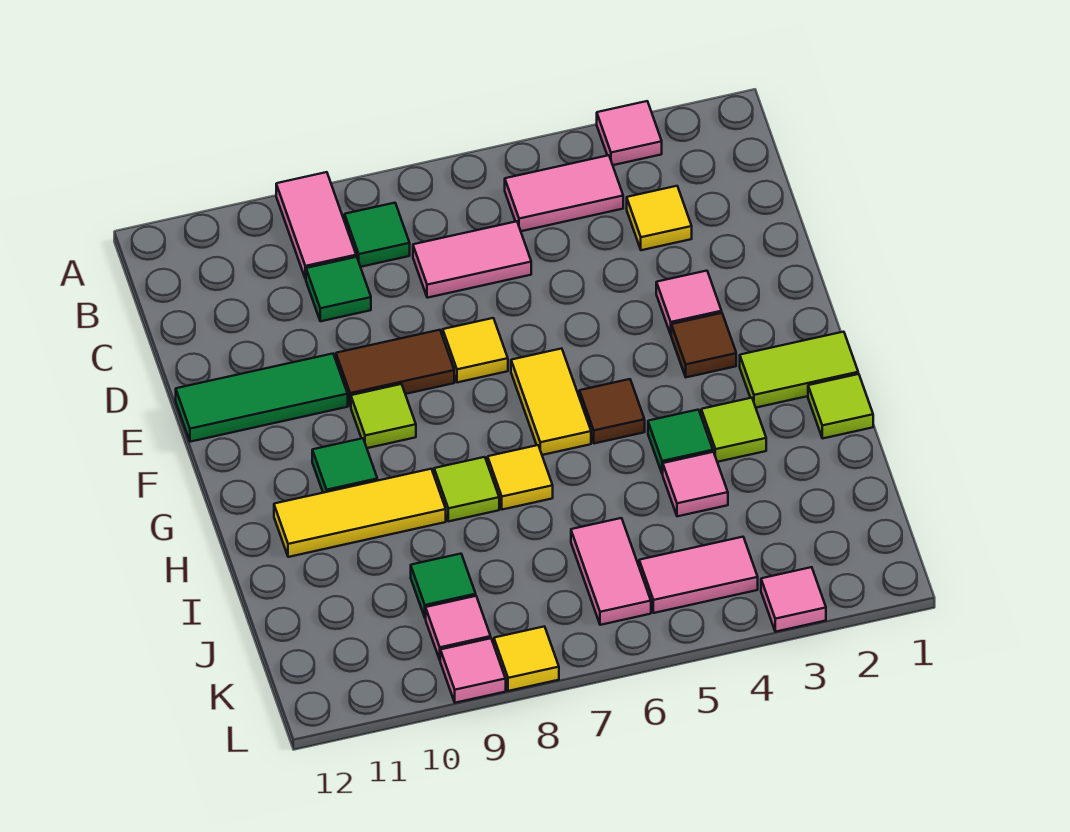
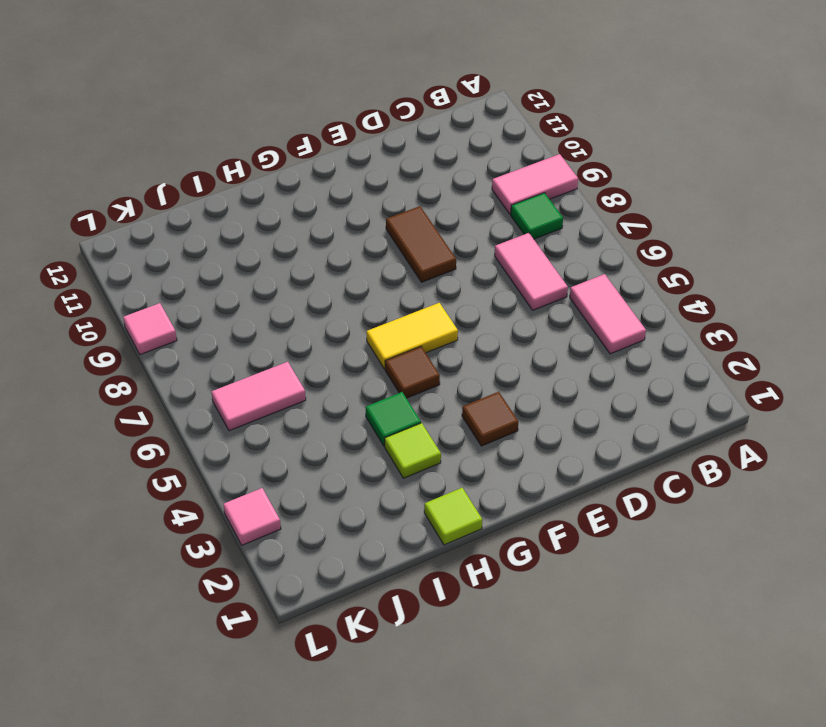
none -> pink tile A3 level 1
none -> yellow tile C3 level 1
none -> green tile C9 level 1
none -> pink tile E3 level 1

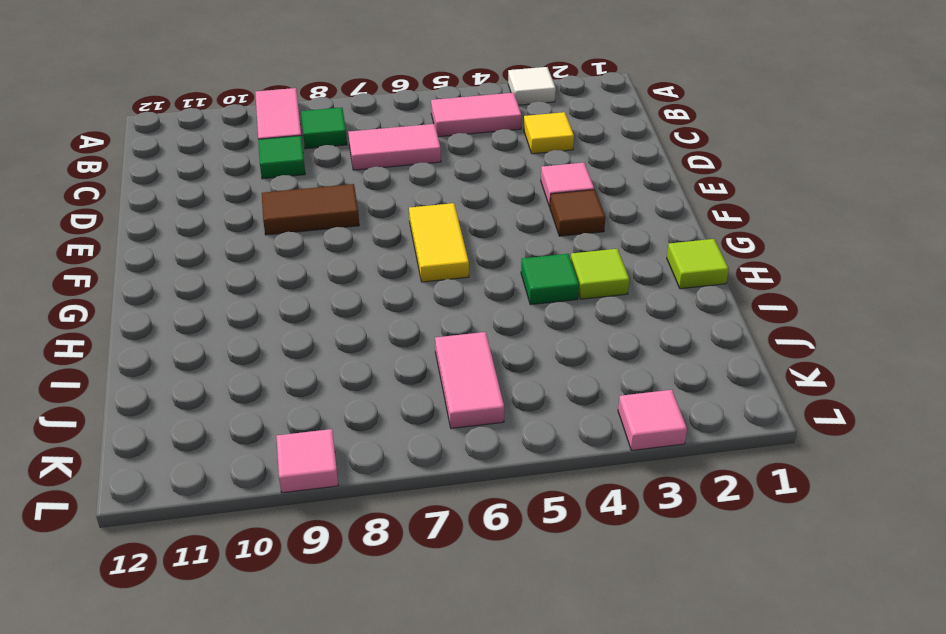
white tile A3 level 1 -> pink tile A3 level 1
none -> yellow tile E7 level 1
none -> green tile E10:E12 level 1
none -> lime tile F9 level 1
none -> lime tile G1:G2 level 1

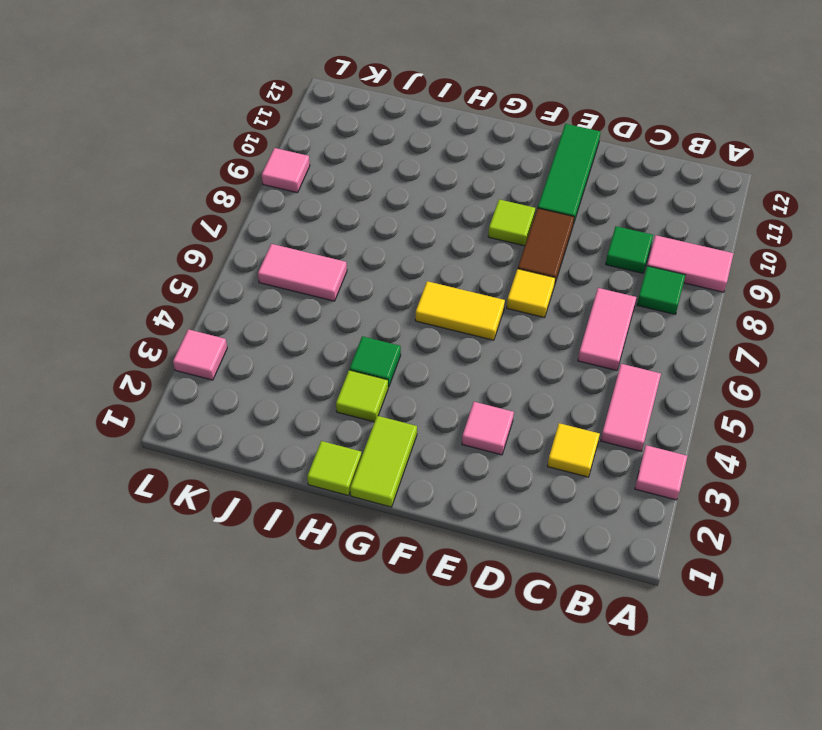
none -> brown tile F3 level 1
none -> brown tile G5 level 1
none -> green tile G10 level 1
none -> yellow tile H7 level 1

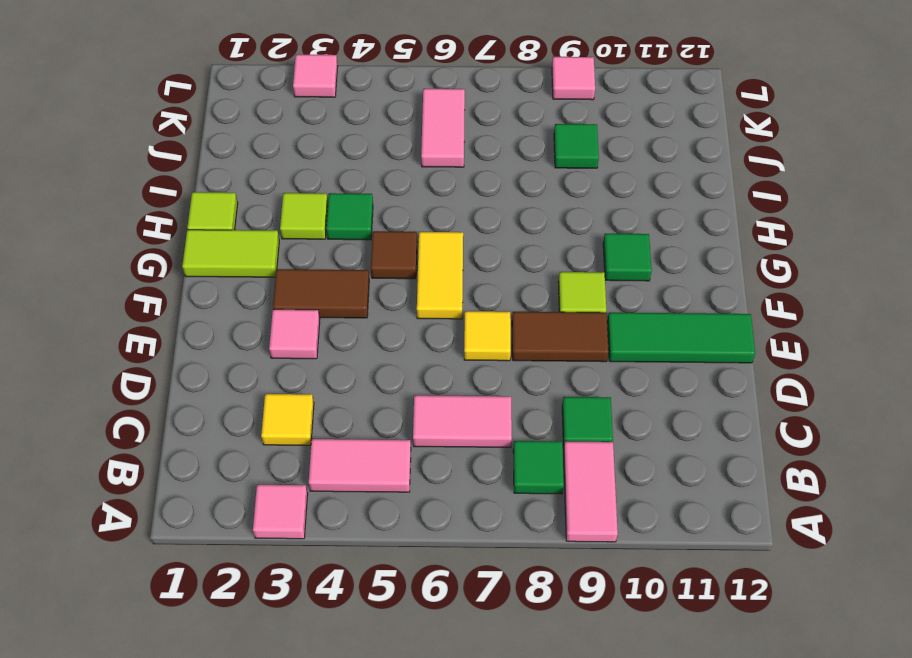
brown tile F3:F4 level 1 -> brown tile F3 level 1
none -> yellow tile H7 level 1
none -> lime tile H8 level 1
none -> yellow tile H9:H11 level 1
none -> pink tile I4 level 1

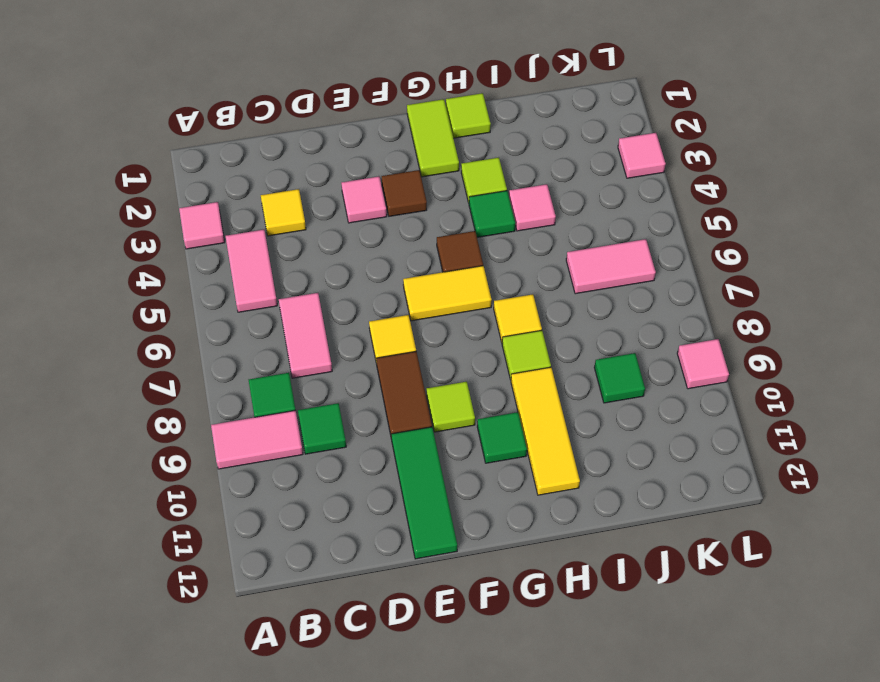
none -> pink tile K4:K5 level 1
none -> pink tile K9 level 1
none -> yellow tile L8 level 1

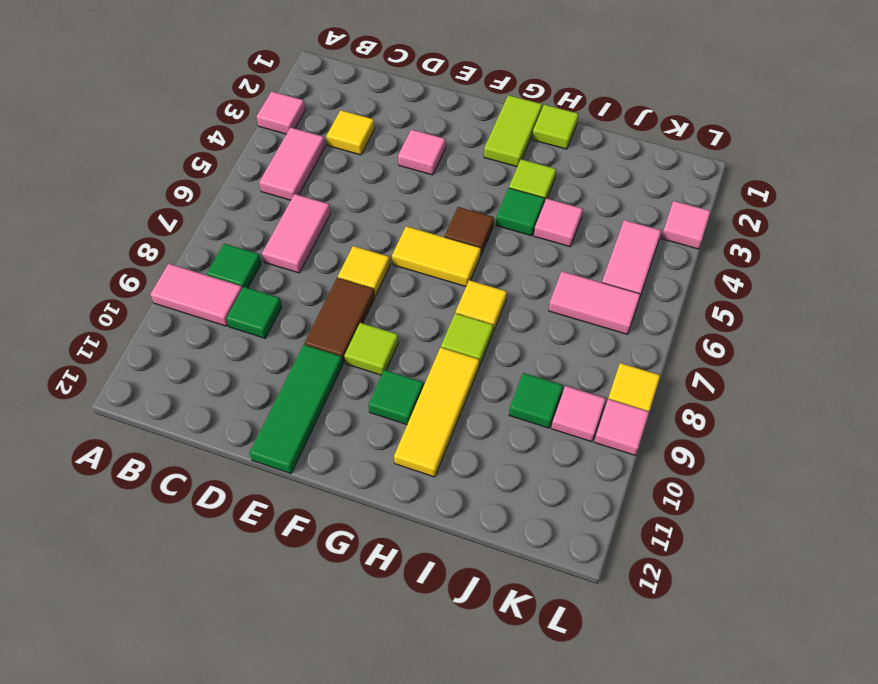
none -> brown tile F3 level 1

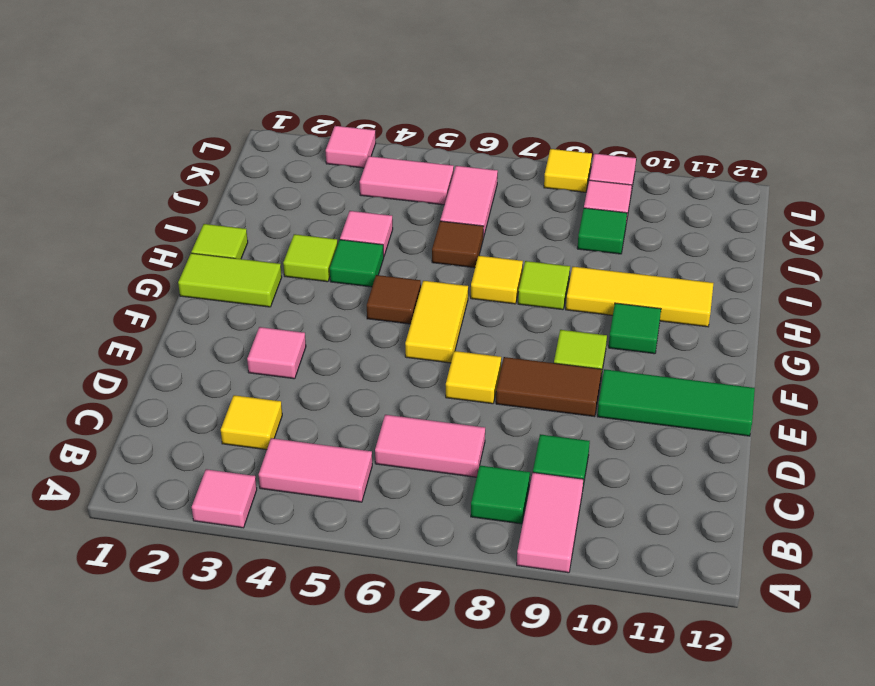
brown tile I6 level 1 -> brown tile F3 level 1

